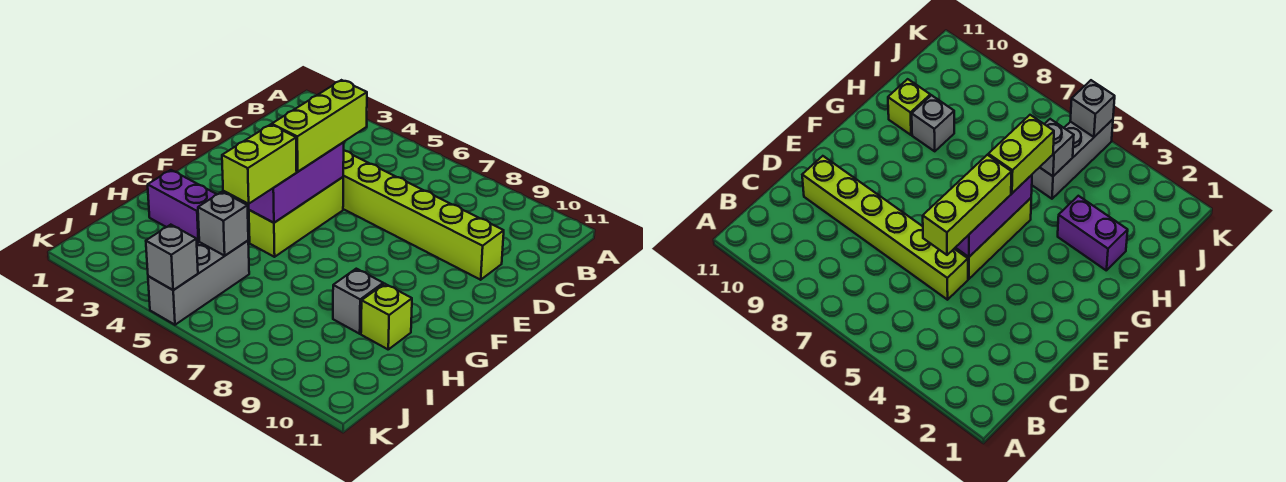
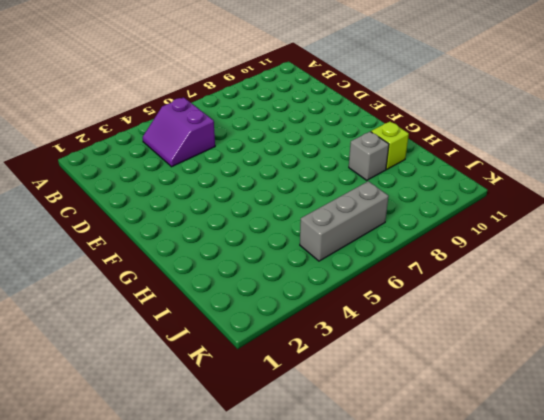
purple slope B4:C5 level 1 top 5 -> none
grey brick J5:J7 level 1 -> grey brick I5:K5 level 1
none -> lime brick D5:D10 level 1
none -> lime brick E5:G5 level 1

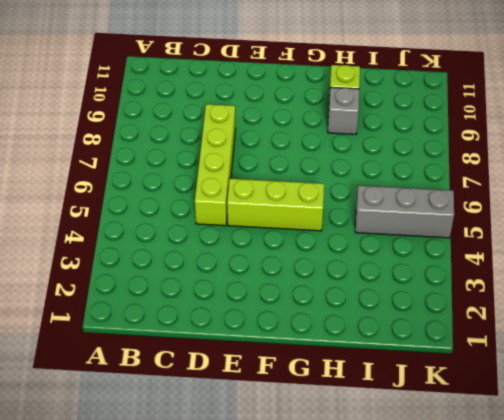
lime brick D5:D8 level 1 -> lime brick D5:D10 level 1
none -> purple brick H2:H3 level 1
none -> purple brick E5:G5 level 2

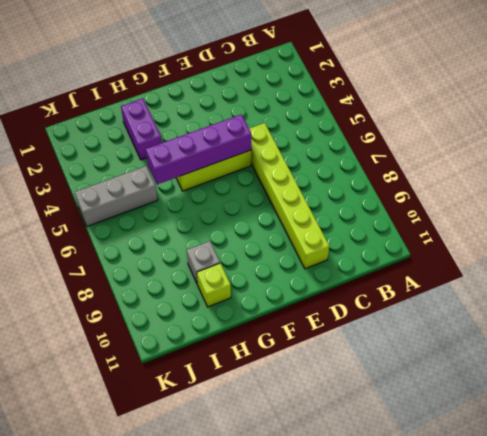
purple brick E5:H5 level 2 -> purple brick E5:G5 level 2
none -> grey brick I5 level 2
none -> grey brick K5 level 2

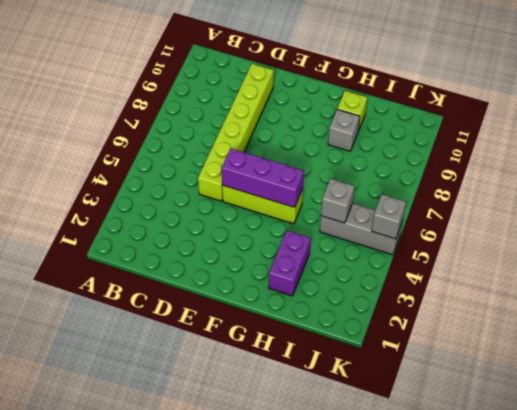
none -> lime brick D5:F5 level 3
none -> lime brick G5:H5 level 3

